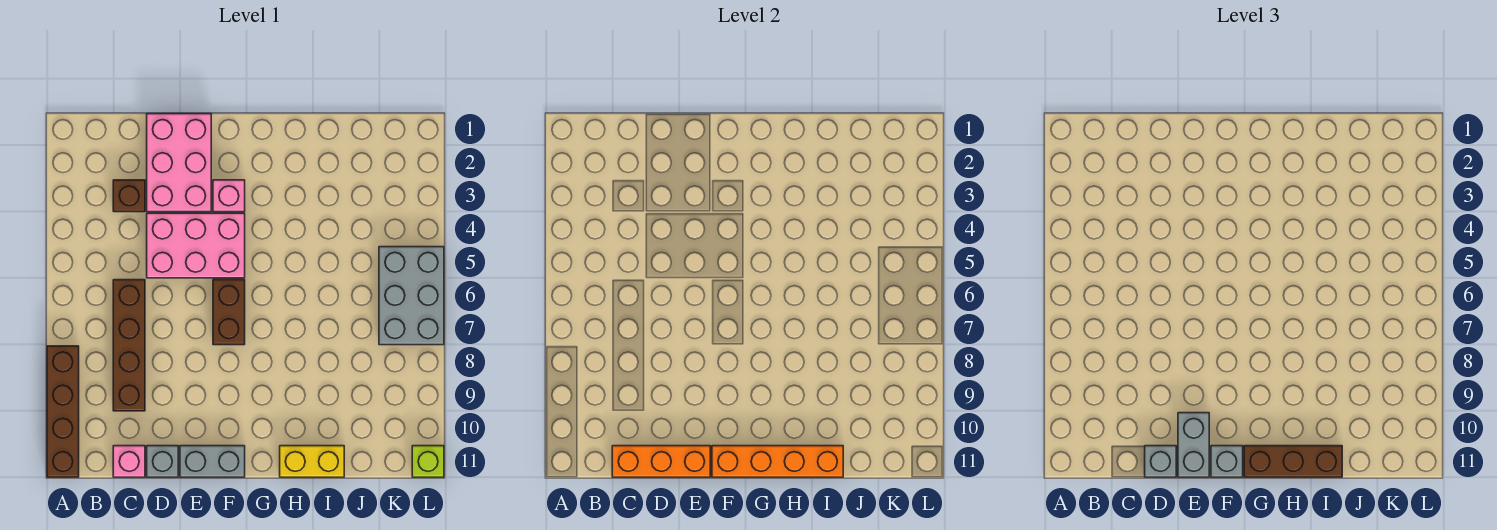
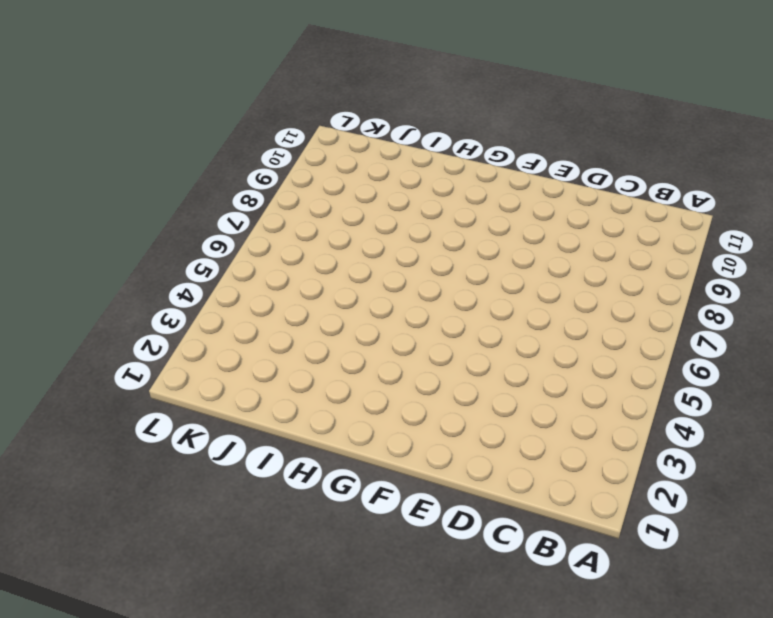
none -> brown brick A8:A11 level 1
none -> brown brick C3 level 1
none -> brown brick C6:C9 level 1

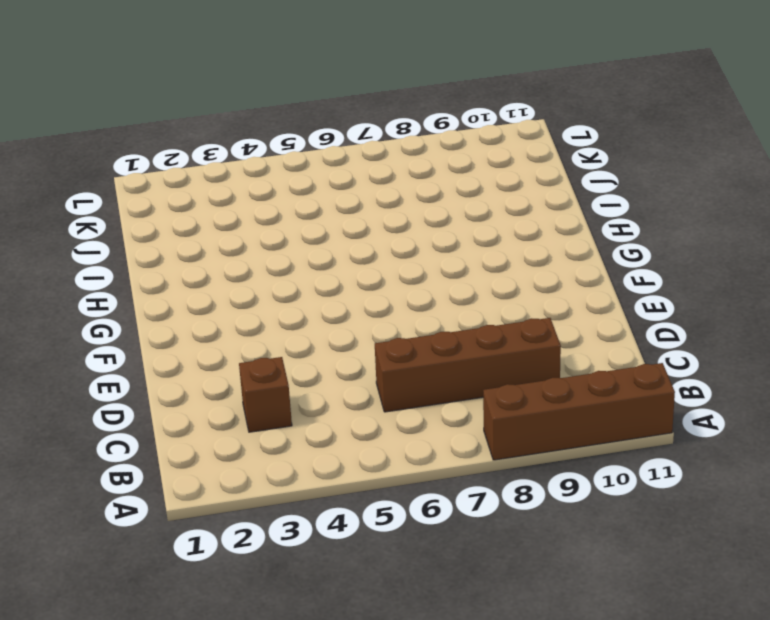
none -> pink brick C11 level 1
none -> pink brick D1:E3 level 1
none -> pink brick D4:F5 level 1

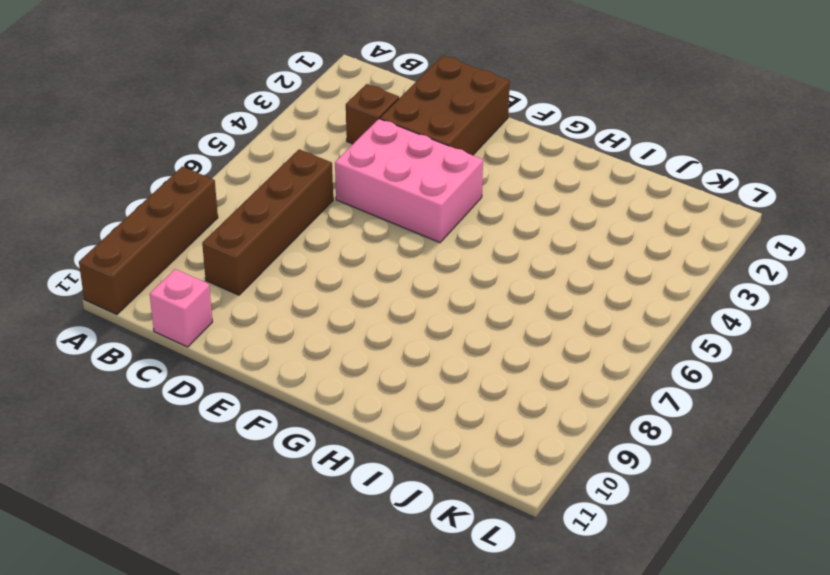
brown brick D1:E3 level 1 -> pink brick D1:E3 level 1
none -> grey brick D11 level 1
none -> grey brick E11:F11 level 1
none -> pink brick F3 level 1

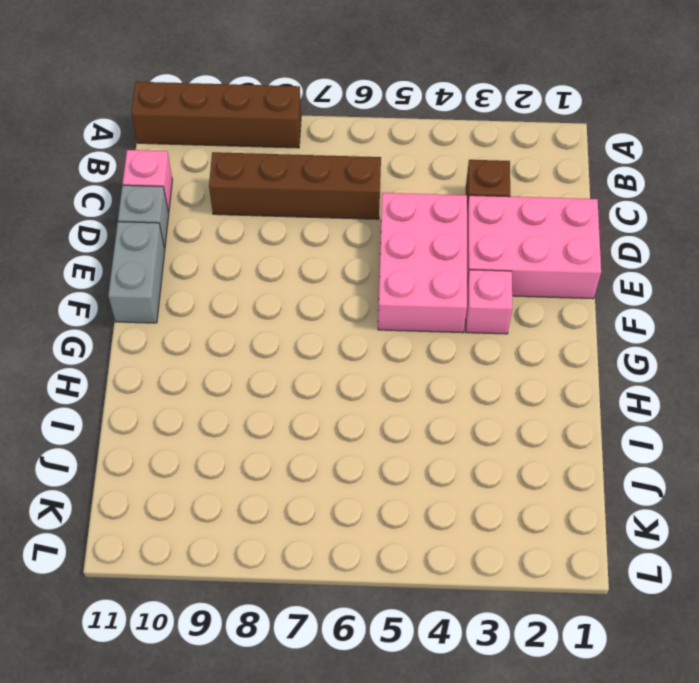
none -> brown brick F6:F7 level 1
none -> yellow brick H11:I11 level 1
none -> grey brick K5:L7 level 1

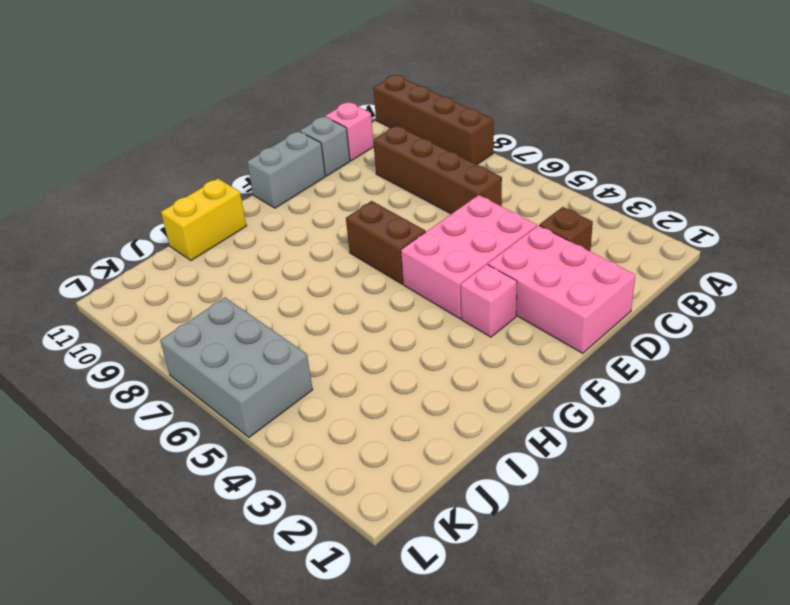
none -> lime brick L11 level 1
none -> orange brick C11:E11 level 2
none -> orange brick F11:I11 level 2

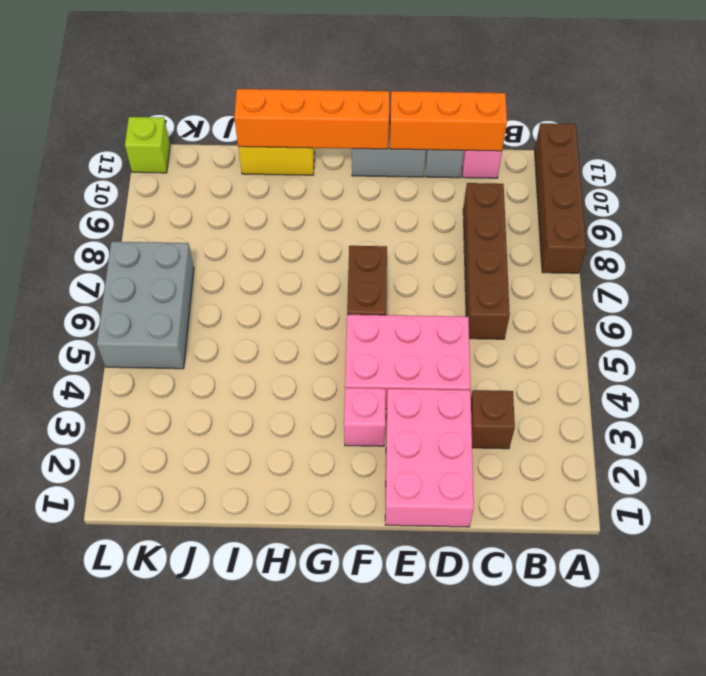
none -> grey brick D11 level 3
none -> grey brick E10:E11 level 3
none -> grey brick F11 level 3

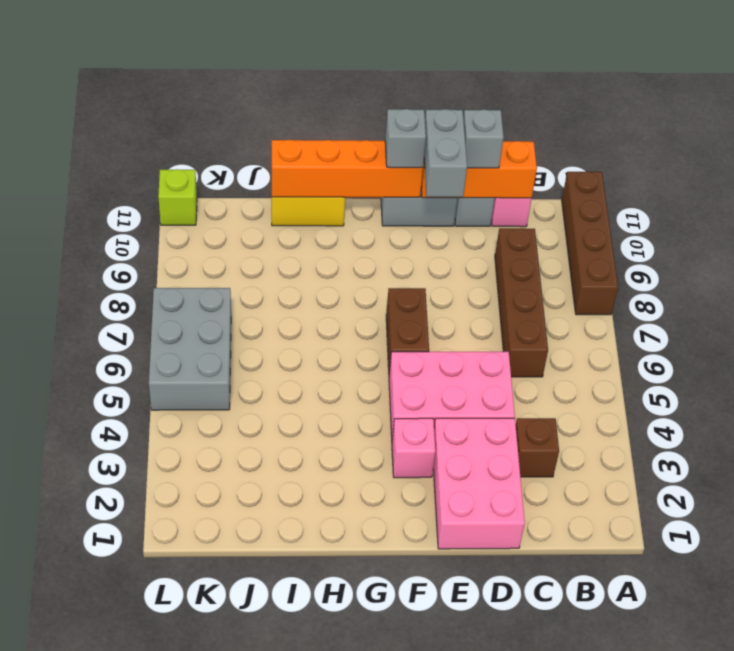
none -> brown brick G11:I11 level 3

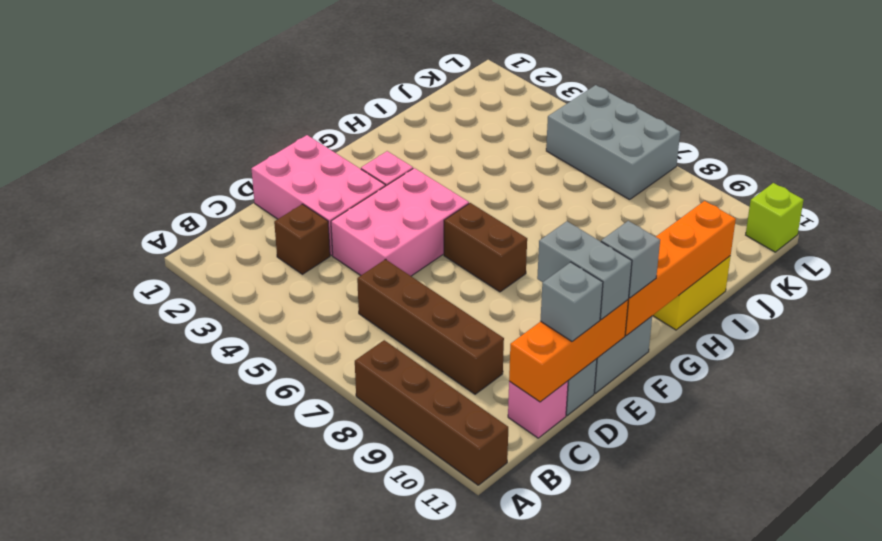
none -> brown brick G11:I11 level 3

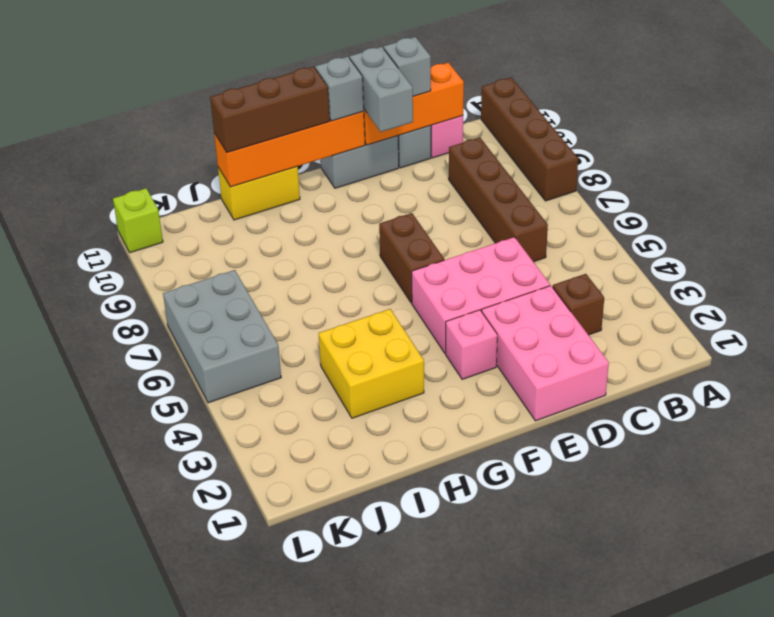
yellow brick H3:I4 level 1 -> none

